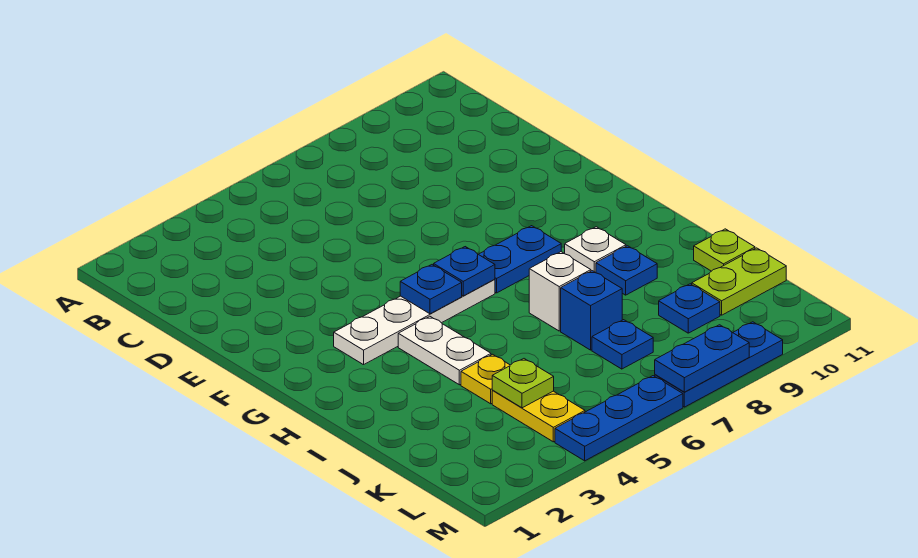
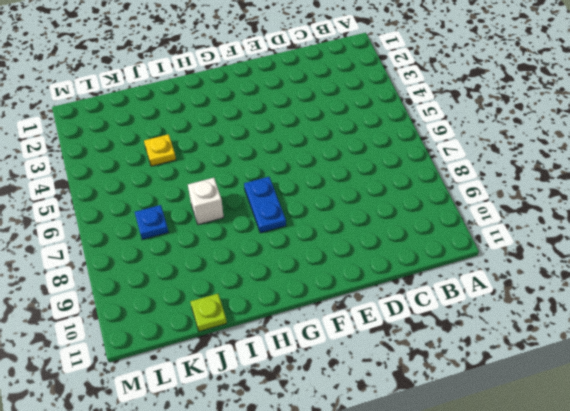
none -> white plate G3:G6 level 1
none -> white plate H4:I4 level 1
none -> white plate H9 level 1

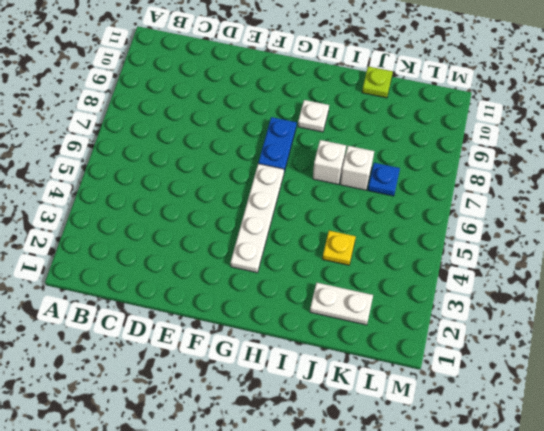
white plate J2:K2 level 1 -> white plate H4:I4 level 1
white brick J7 level 1 -> blue brick J7 level 1
none -> blue plate I9 level 1
none -> yellow plate K4:L4 level 1
none -> blue plate K9 level 1

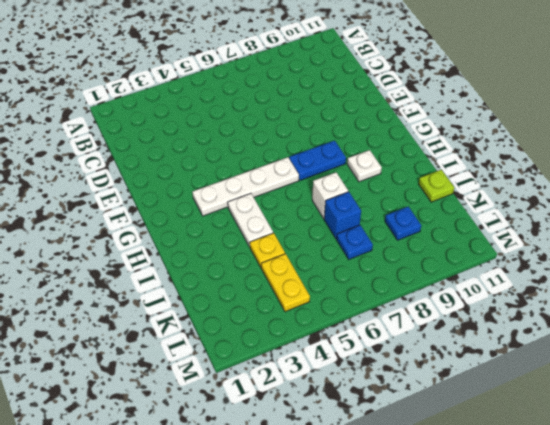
none -> blue plate I9 level 1
none -> lime plate K10:K11 level 1
none -> blue plate M4:M6 level 1

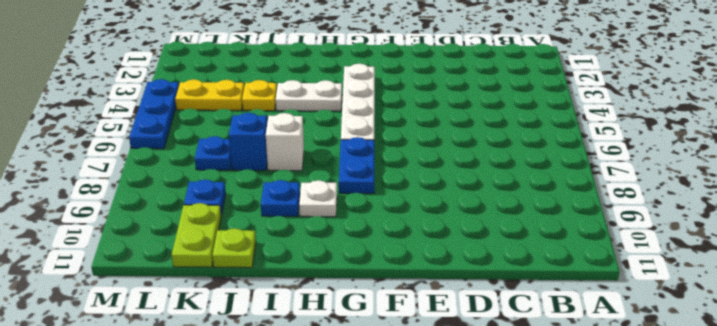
none -> blue plate M7:M9 level 1
none -> blue plate G5 level 2
none -> blue plate G6 level 2

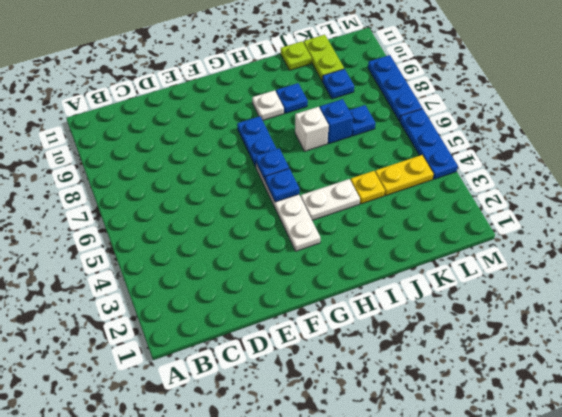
none -> lime plate K4 level 2
none -> blue plate M7:M8 level 2

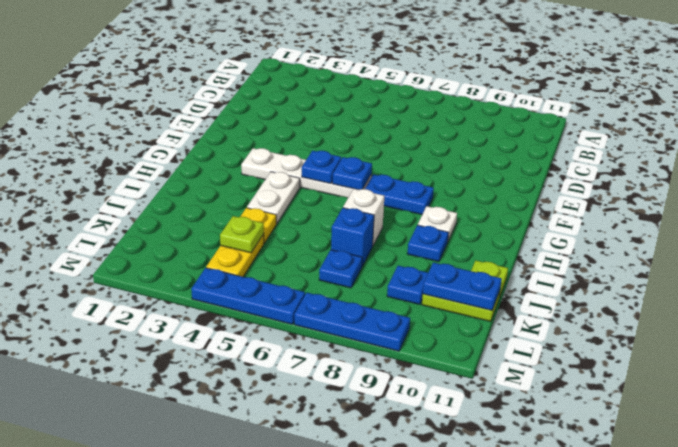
blue plate K10:K11 level 2 -> blue plate M7:M8 level 2

